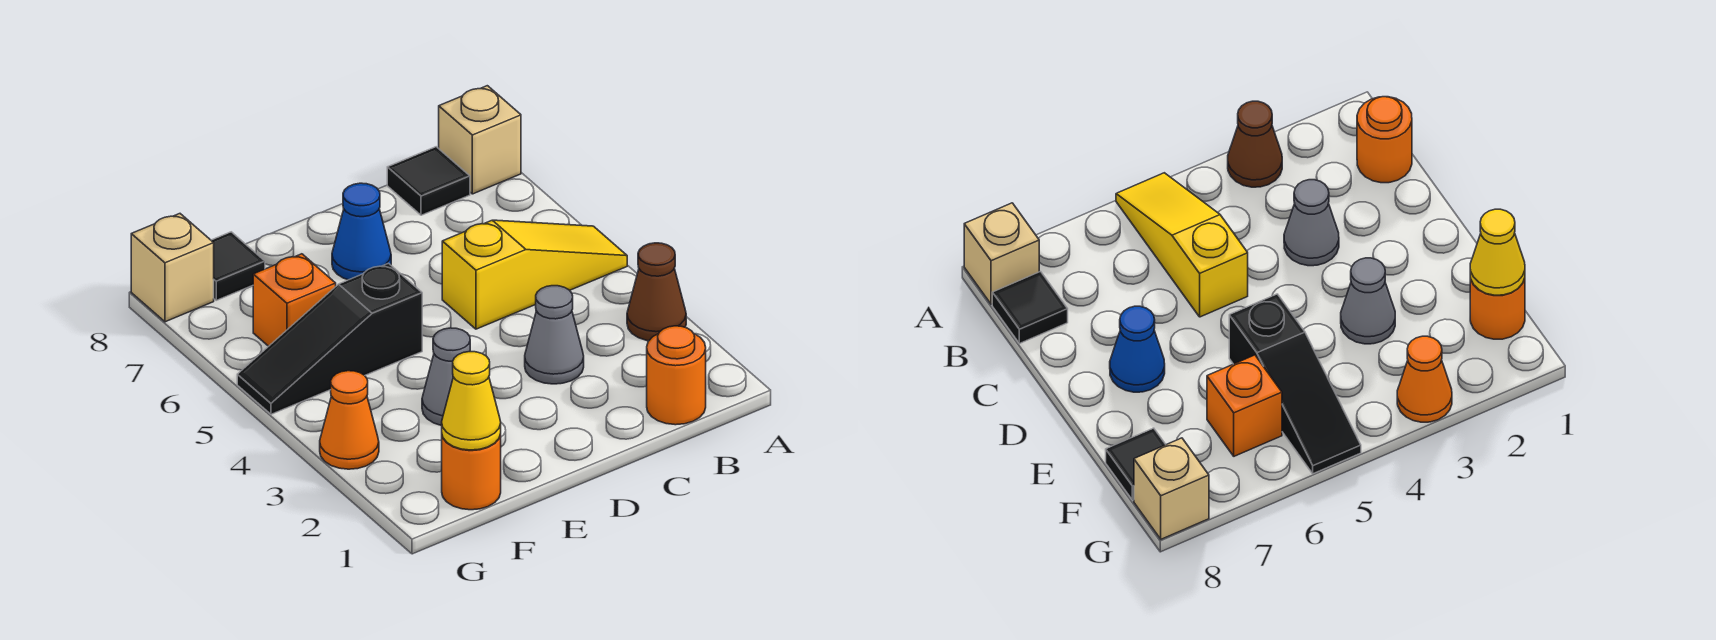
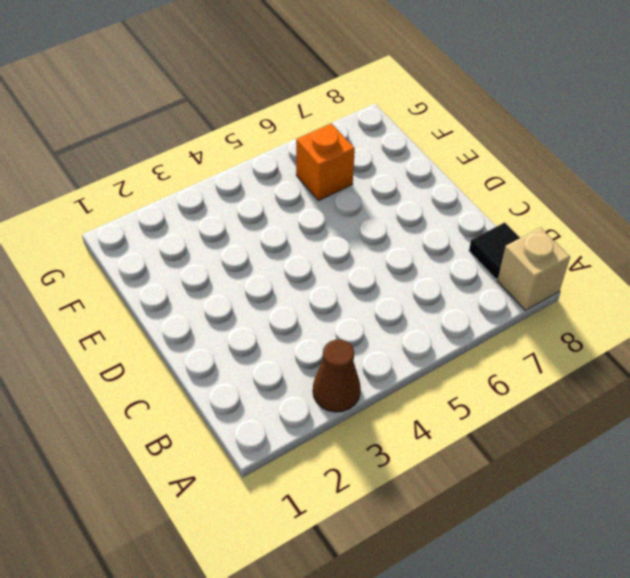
none -> yellow slope A5:C5 level 1 top C
none -> orange round brick B1 level 1
none -> grey cone C3 level 1

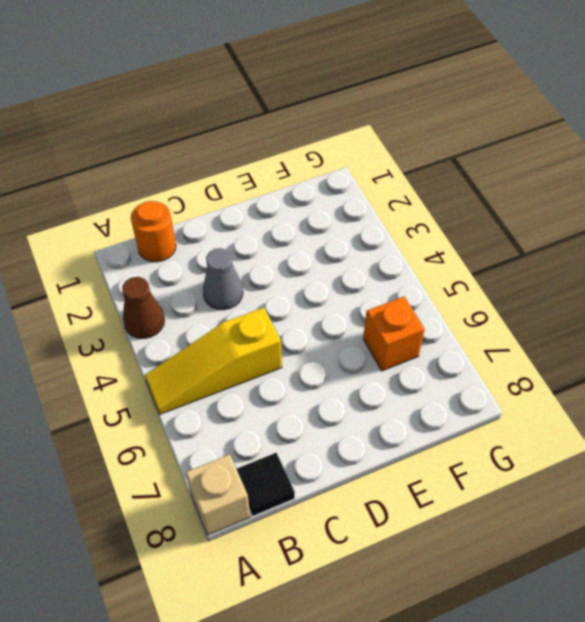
none -> blue cone D7 level 1
none -> grey cone E3 level 1
none -> black slope E5:G5 level 1 top E

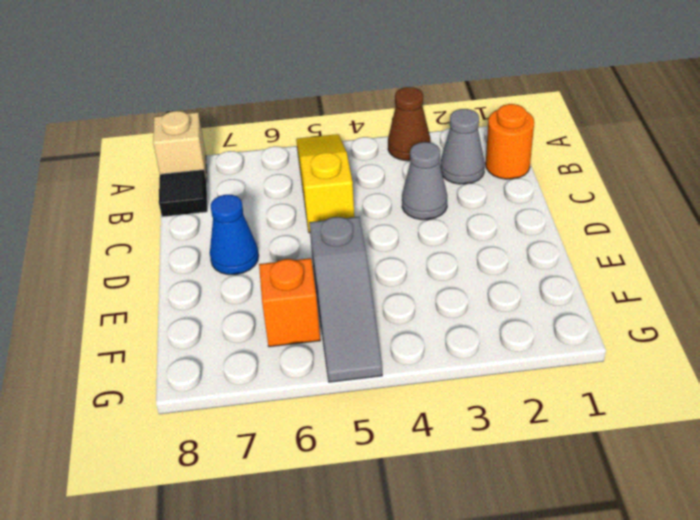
grey cone B2 level 1 -> grey cone E3 level 1
grey slope E5:G5 level 1 top E -> black slope E5:G5 level 1 top E
none -> orange round brick F1 level 1
none -> black tile F8 level 1
none -> orange cone G3 level 1

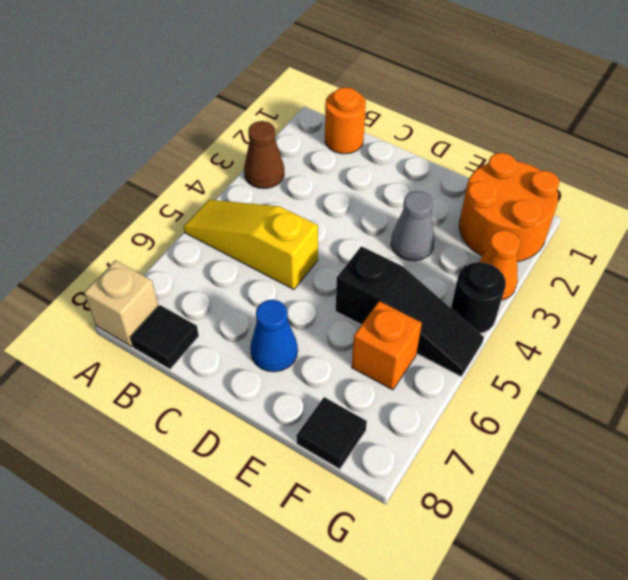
orange round brick F1:G2 level 1 -> orange round brick F1 level 1
black round brick G4 level 1 -> none
none -> grey cone C3 level 1
none -> tan brick G8 level 1
none -> yellow cone F1 level 2

